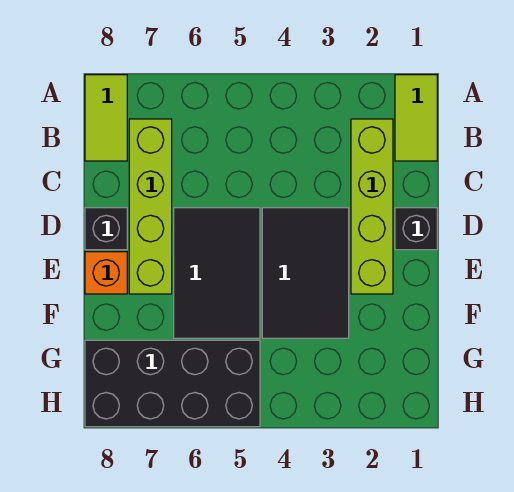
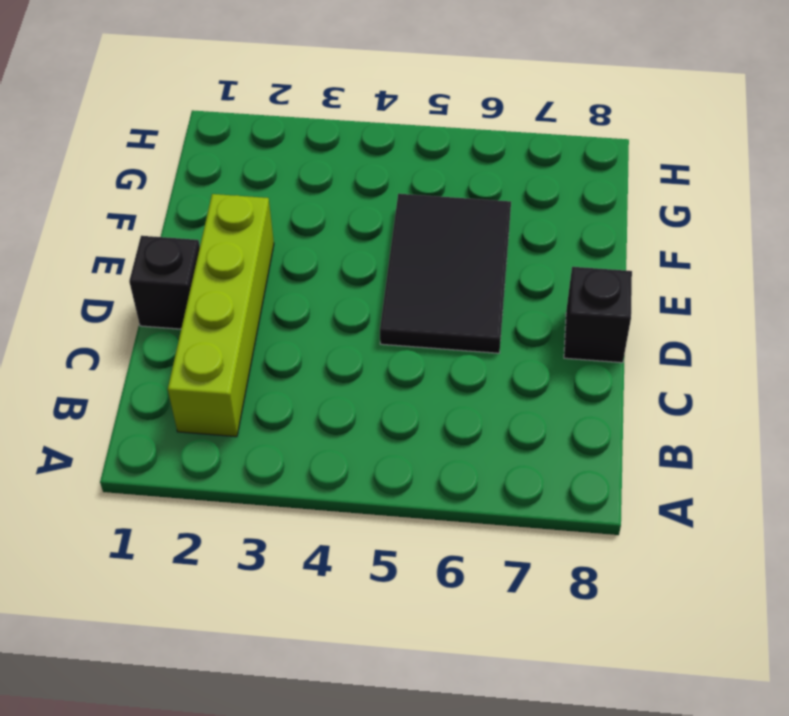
none -> lime tile A1:B1 level 1
none -> lime tile A8:B8 level 1

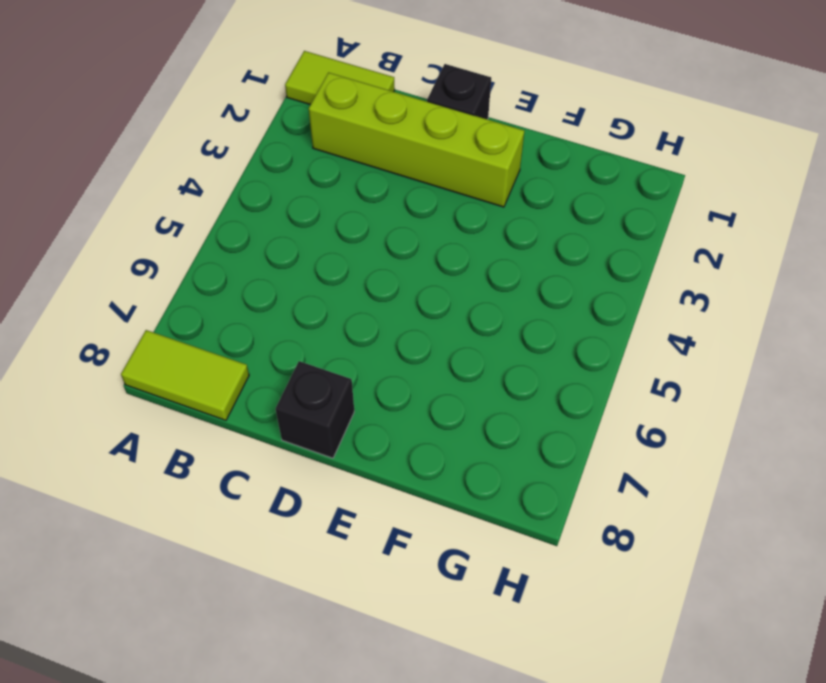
none -> lime brick B7:E7 level 1
none -> black tile D3:F4 level 1

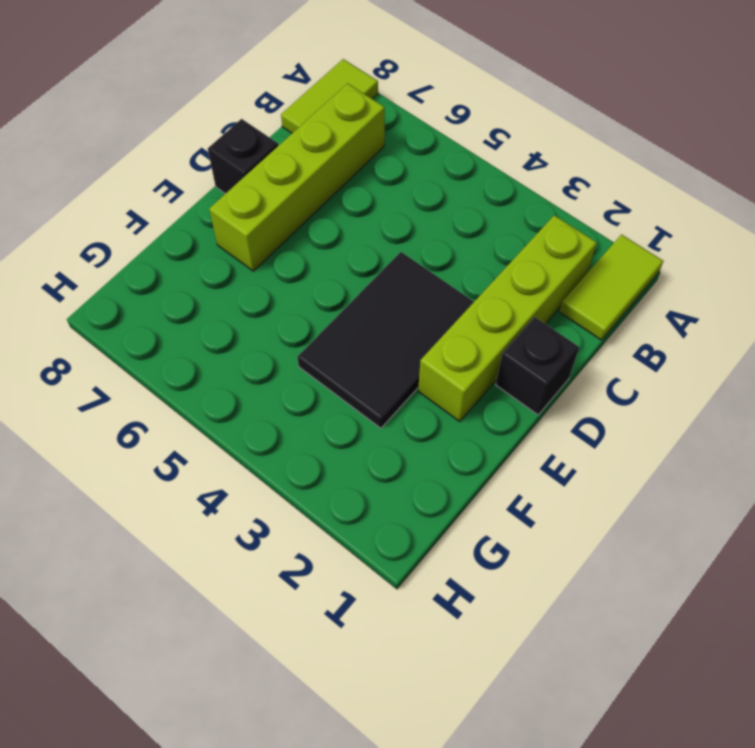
none -> black tile D5:F6 level 1
none -> orange brick E8 level 1

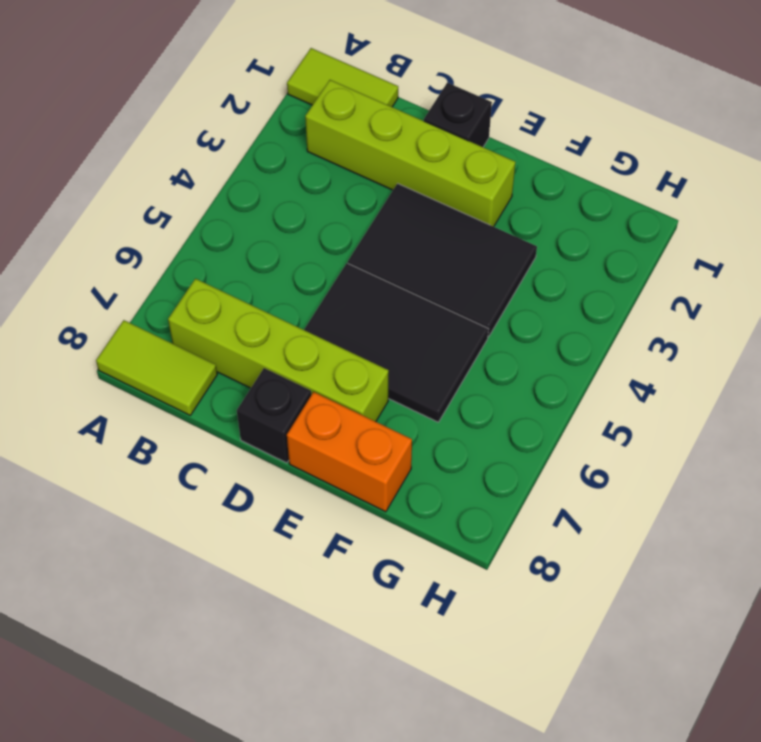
orange brick E8:F8 level 1 -> orange brick E8 level 1
none -> black brick G5:H8 level 1

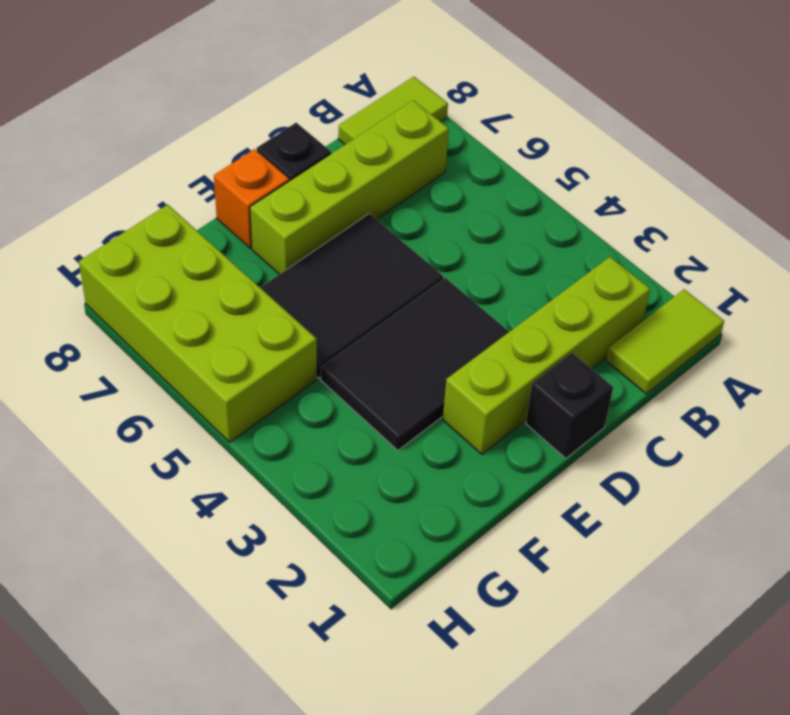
lime brick G5:H8 level 1 -> black brick G5:H8 level 1

